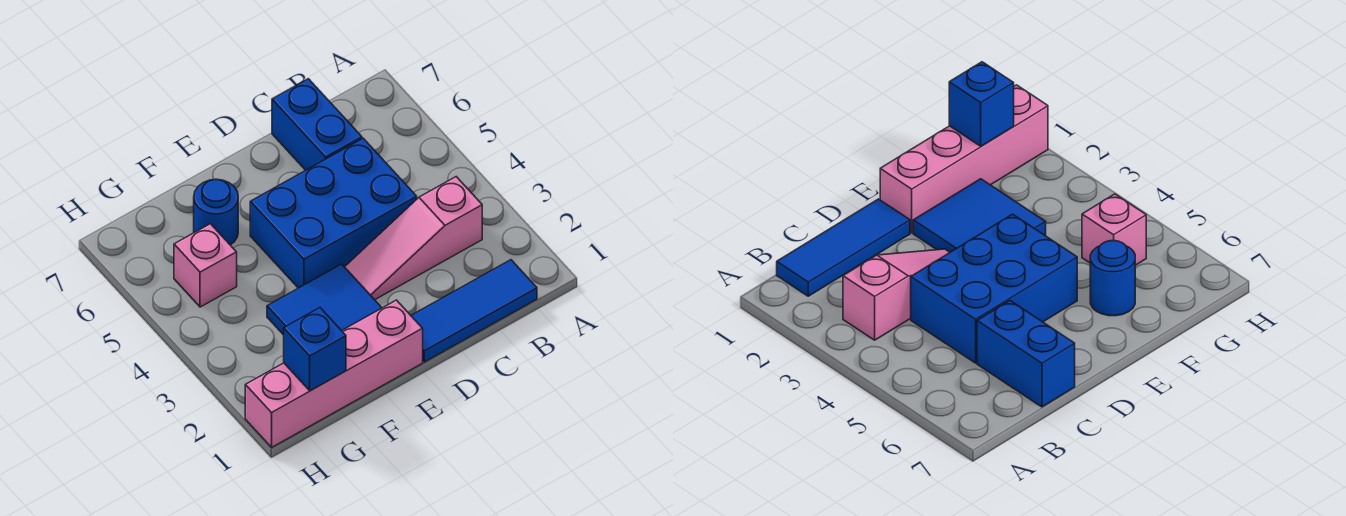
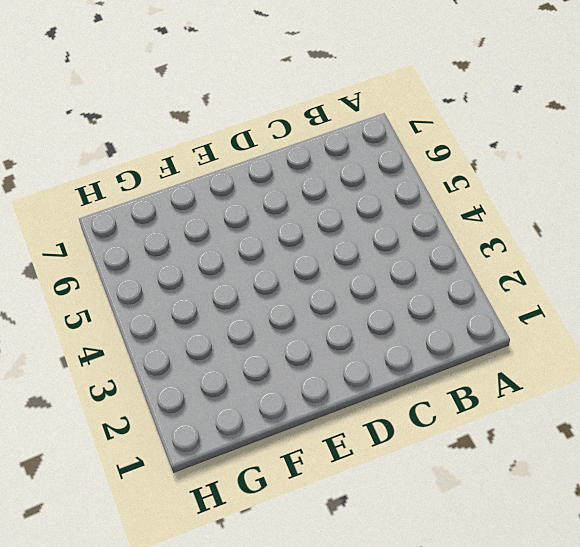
none -> blue tile B1:D1 level 1
none -> pink slope B3:D3 level 1 top B

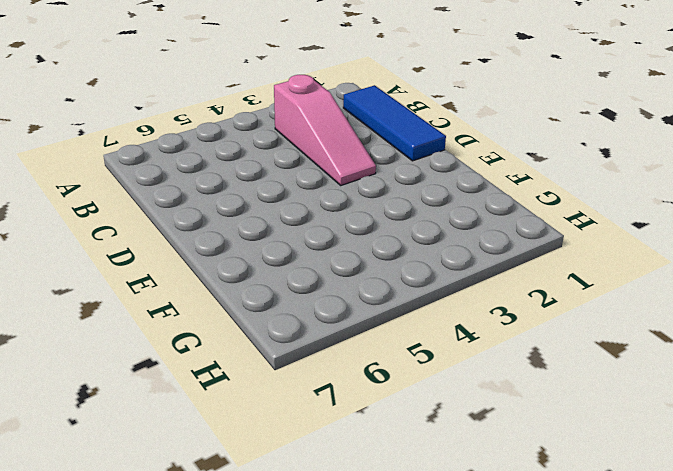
none -> blue brick C4:E5 level 1
none -> blue brick C6:C7 level 1

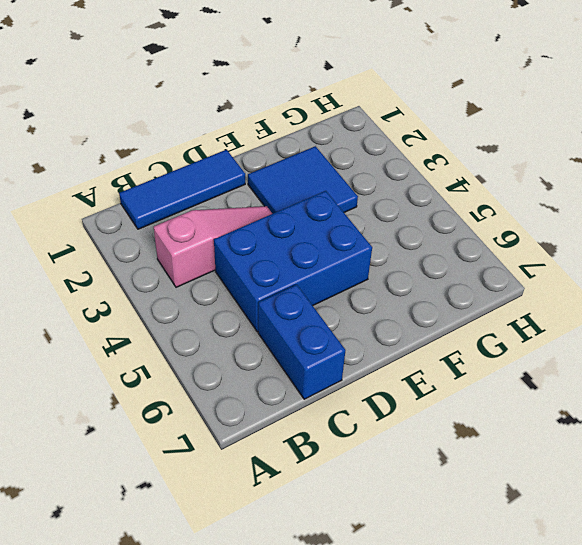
none -> pink brick E1:H1 level 1
none -> blue round brick F6 level 1

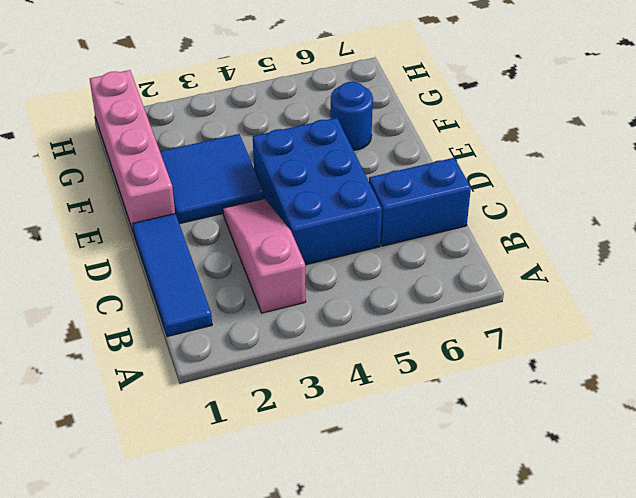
none -> pink brick G5 level 1
none -> blue brick G1 level 2

